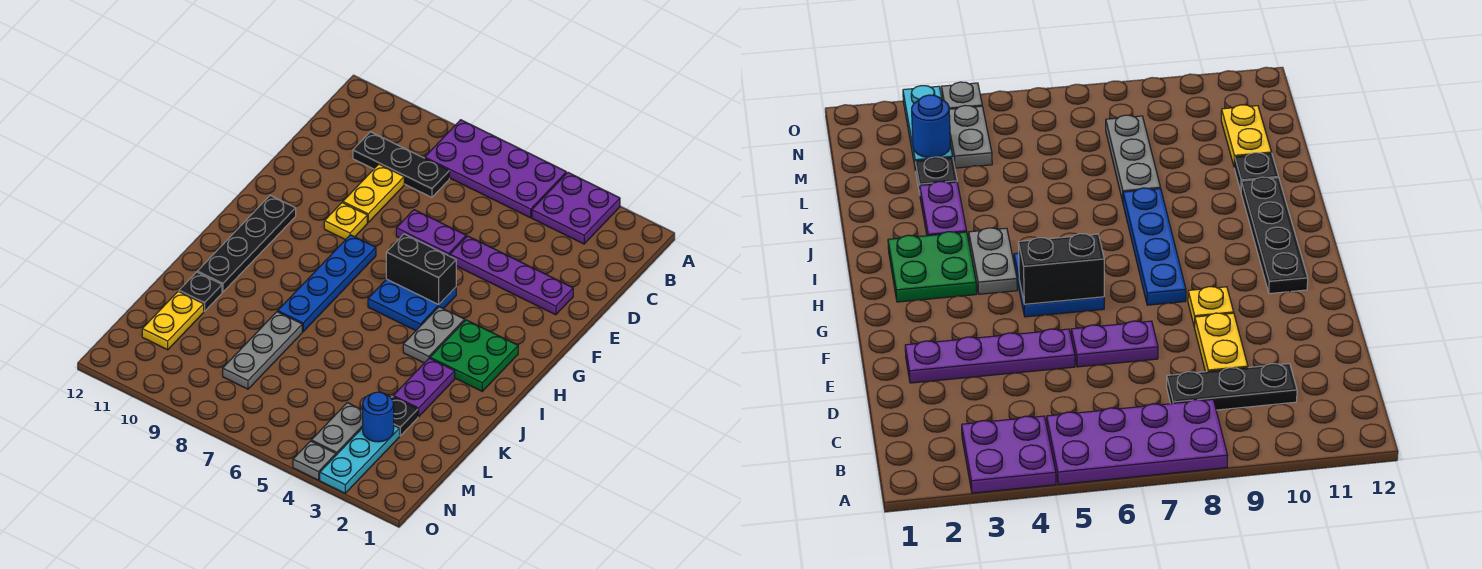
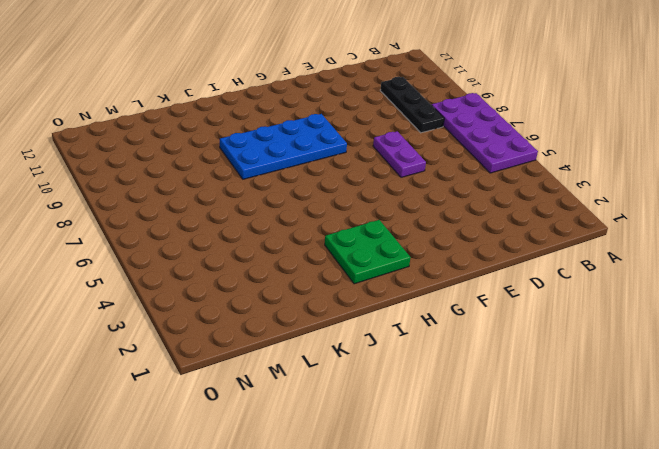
blue plate G8:J9 level 1 -> blue plate G8:J8 level 1
none -> purple plate A3:B4 level 1
none -> yellow plate D9:E9 level 1
none -> purple plate E2:E5 level 1

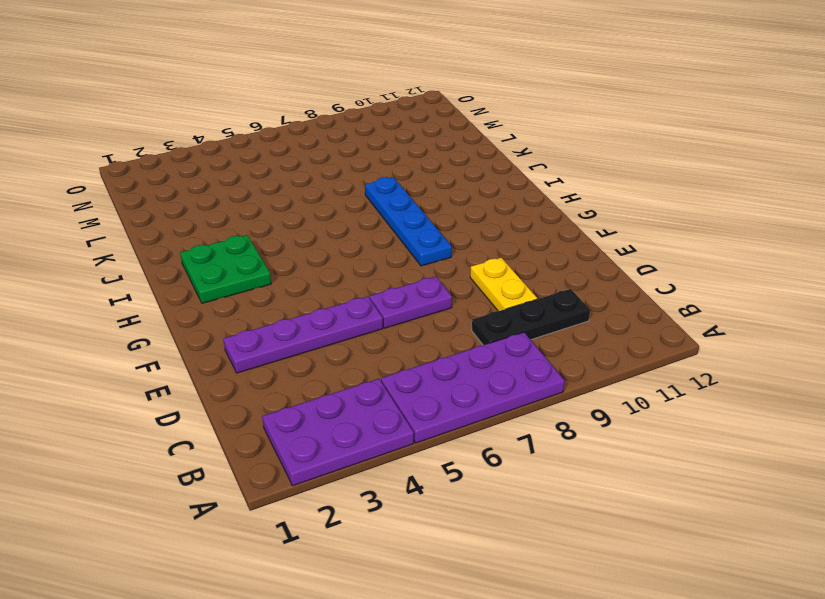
purple plate A2:B4 level 1 -> purple plate A3:B4 level 1
none -> yellow plate F9 level 1
none -> blue plate G5:H6 level 1
none -> black plate G11:J11 level 1

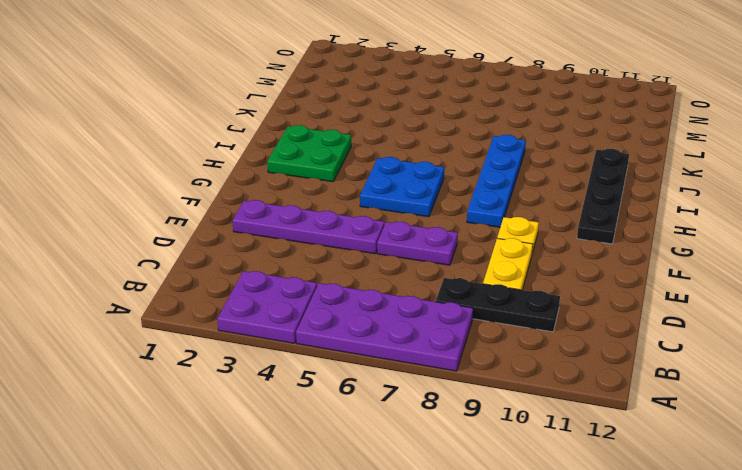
none -> grey plate H4:I4 level 1
none -> purple plate J3:K3 level 1
none -> grey plate K8:M8 level 1

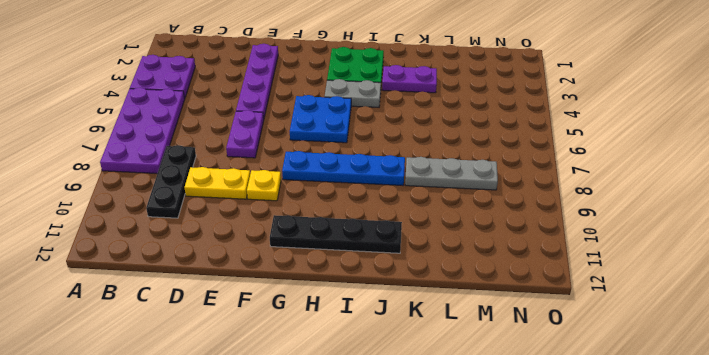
none -> black plate K11 level 1
none -> black plate L3 level 1
none -> yellow plate L11:M11 level 1

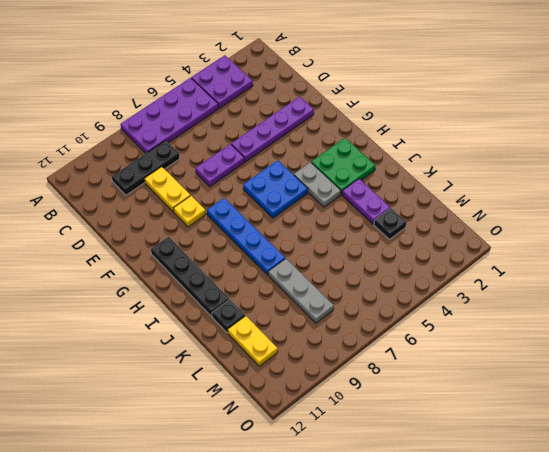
none -> cyan plate M3:O3 level 1
none -> grey plate M4:N4 level 1
none -> grey plate O4 level 1

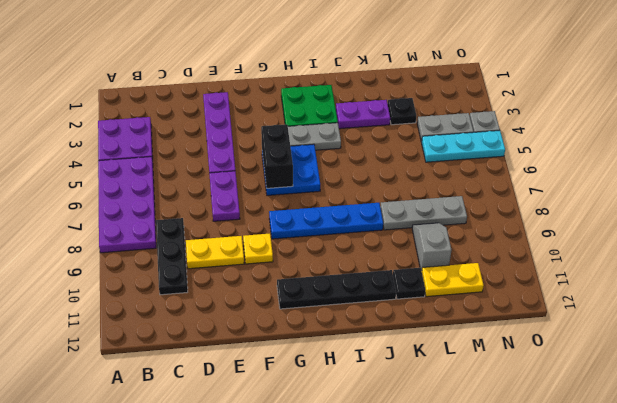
grey slope L9:L10 level 1 top 10 -> none
cyan plate M5:O5 level 1 -> cyan plate M3:O3 level 1
none -> blue round brick M3 level 2

